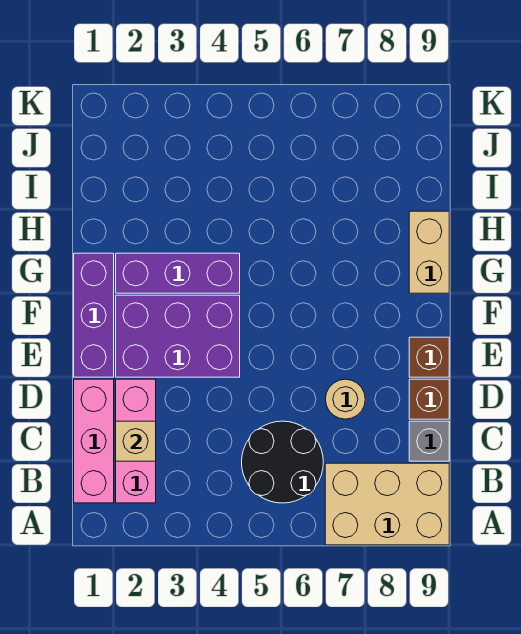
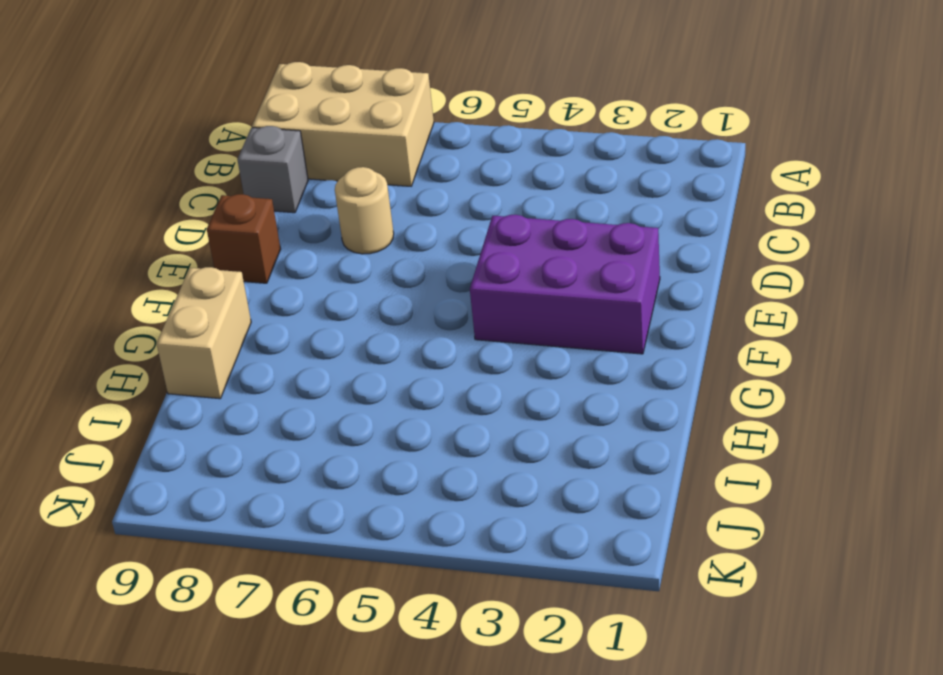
none -> pink brick B1:D1 level 1
none -> pink brick B2:D2 level 1
none -> black round brick B5:C6 level 1

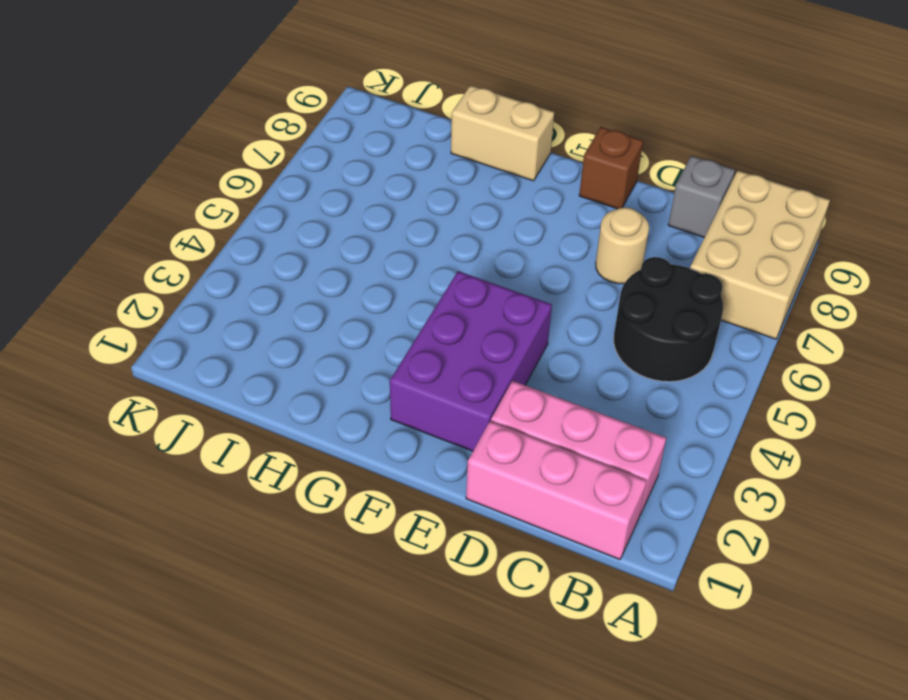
none -> brown brick D9 level 1
none -> purple brick E1:G1 level 1
none -> purple brick G2:G4 level 1

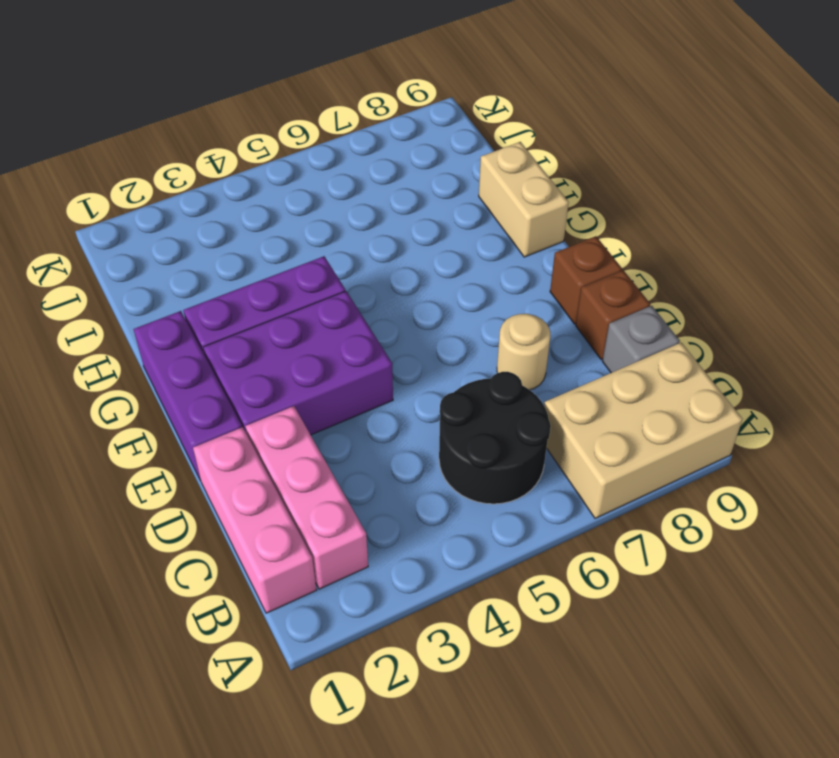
none -> tan brick C2 level 2

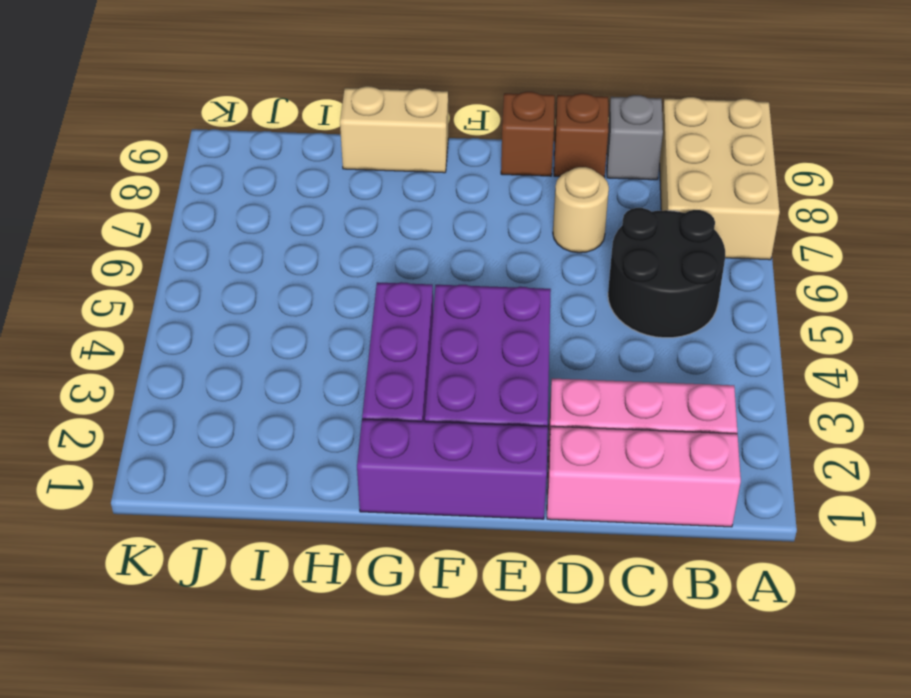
none -> tan brick C2 level 2

